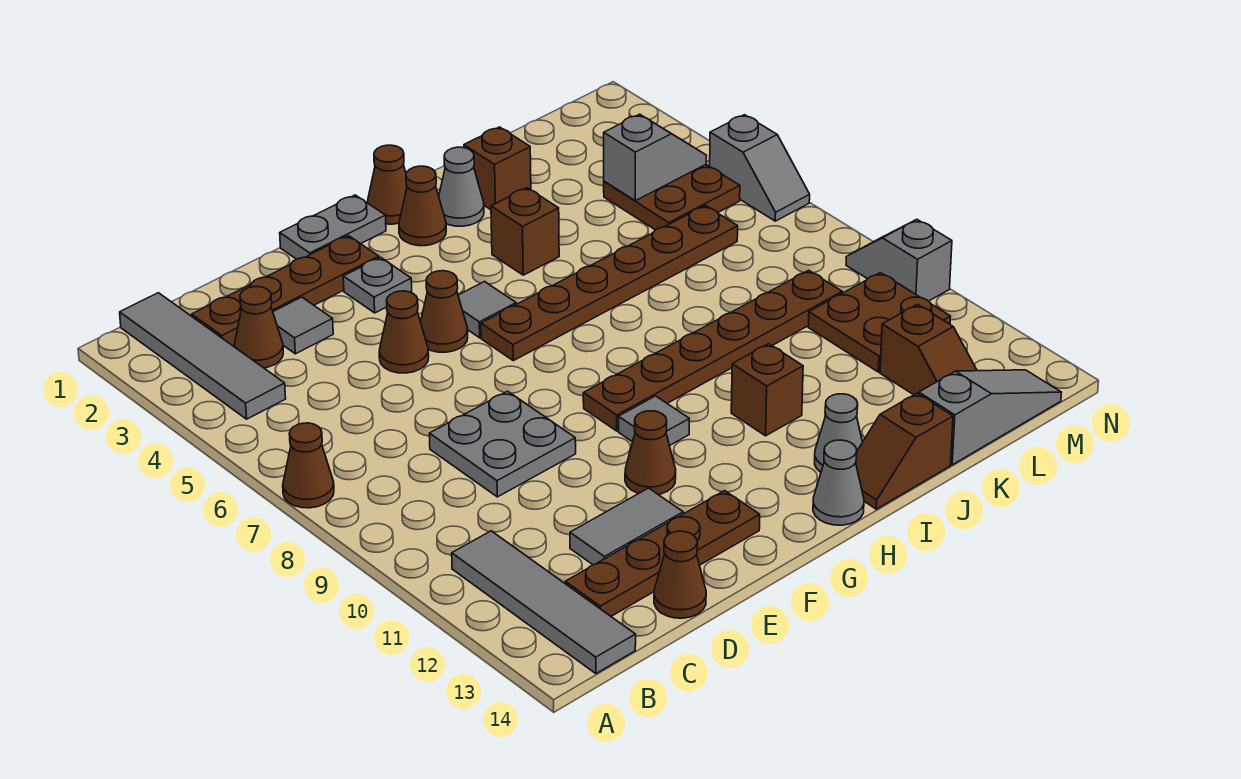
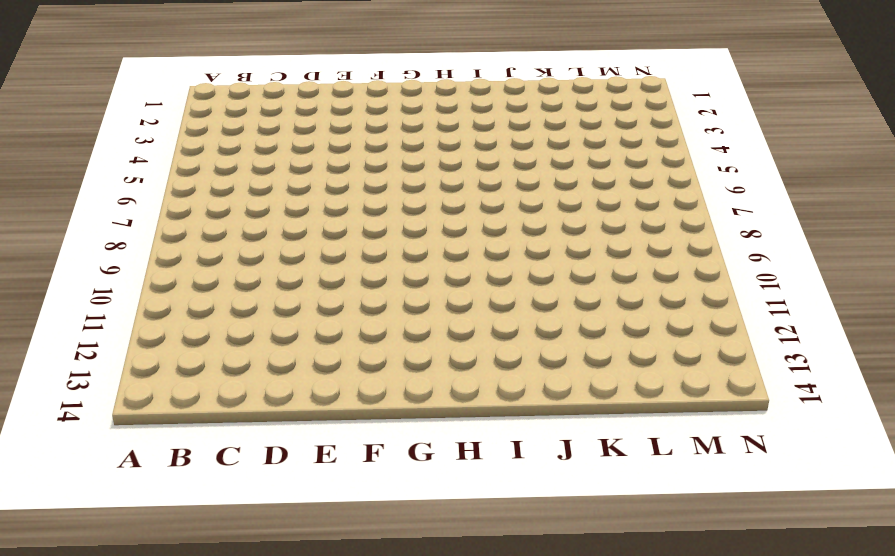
none -> brown cone A7 level 1
none -> grey tile B1:B4 level 1
none -> grey tile B11:B14 level 1
none -> brown plate C2:F2 level 1

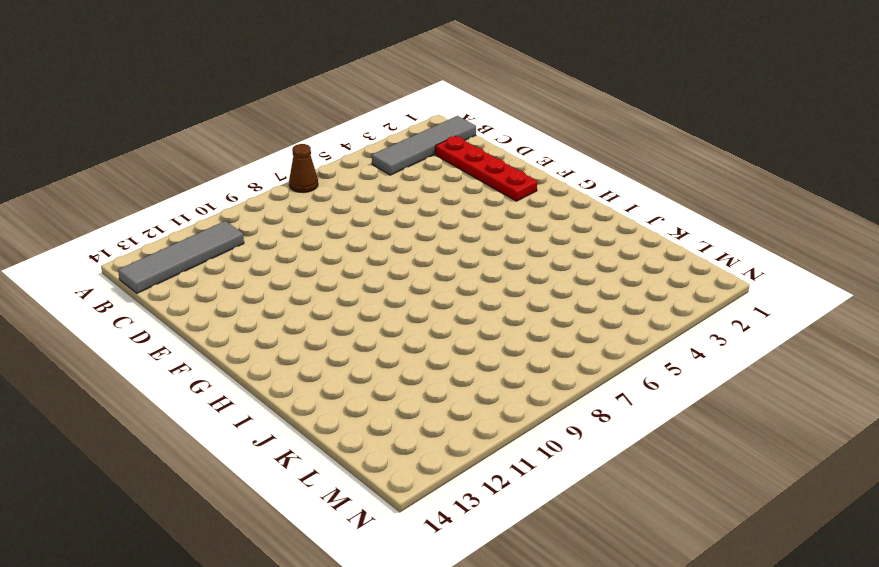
red plate C2:F2 level 1 -> brown plate C2:F2 level 1
none -> brown cone C3 level 1
none -> brown plate C13:F13 level 1
none -> grey tile D3 level 1
none -> grey plate D8:E9 level 1

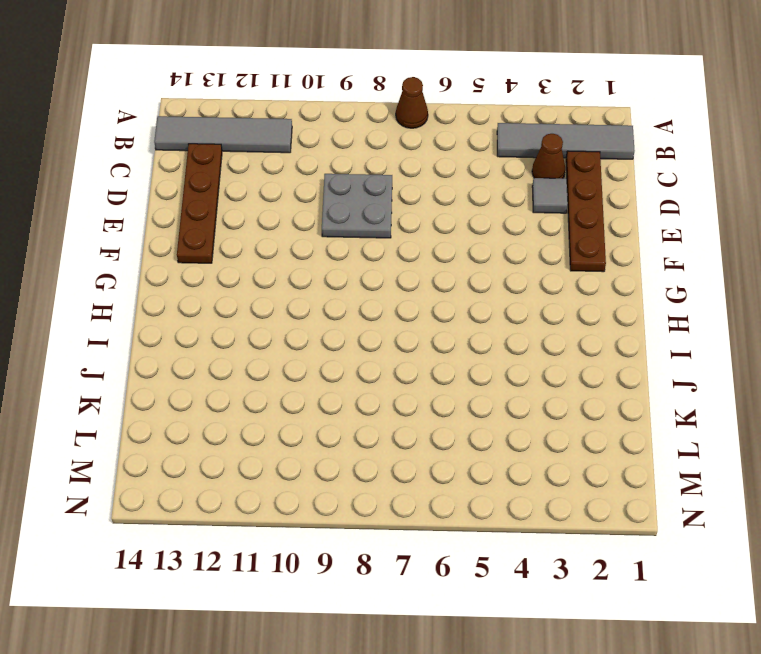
none -> grey tile D12:E12 level 1
none -> brown cone D14 level 1
none -> brown cone E5 level 1
none -> grey plate F1:G1 level 1

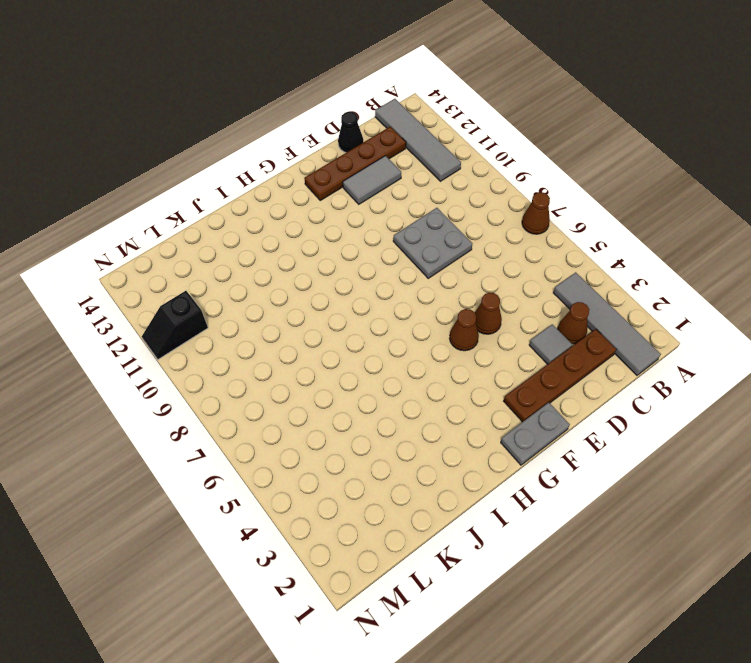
black cone D14 level 1 -> brown cone D14 level 1
black slope M11:N11 level 1 top M -> brown plate L10:M11 level 1
none -> grey plate F3 level 1
none -> brown cone F11 level 1
none -> grey tile G5 level 1
none -> brown plate G6:L6 level 1

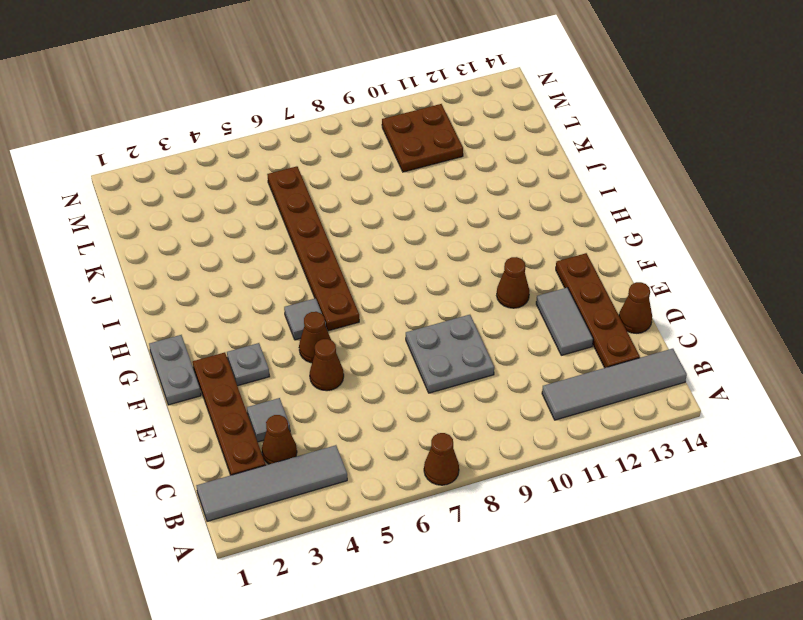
none -> brown plate G9:L9 level 1
none -> grey tile G10 level 1
none -> brown cone H1 level 1
none -> brown cone H2 level 1

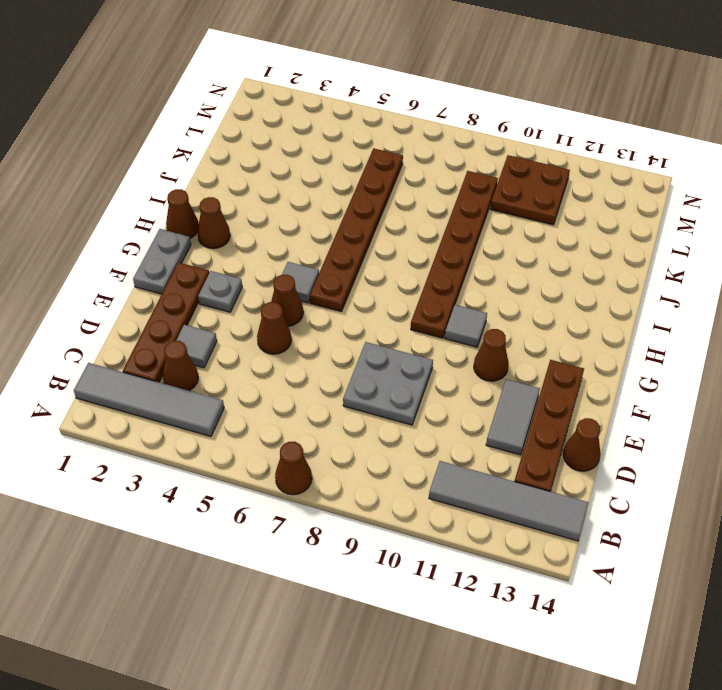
none -> grey cone H14 level 1
none -> grey cone I2 level 1
none -> brown brick I4 level 1
none -> brown brick I11 level 1

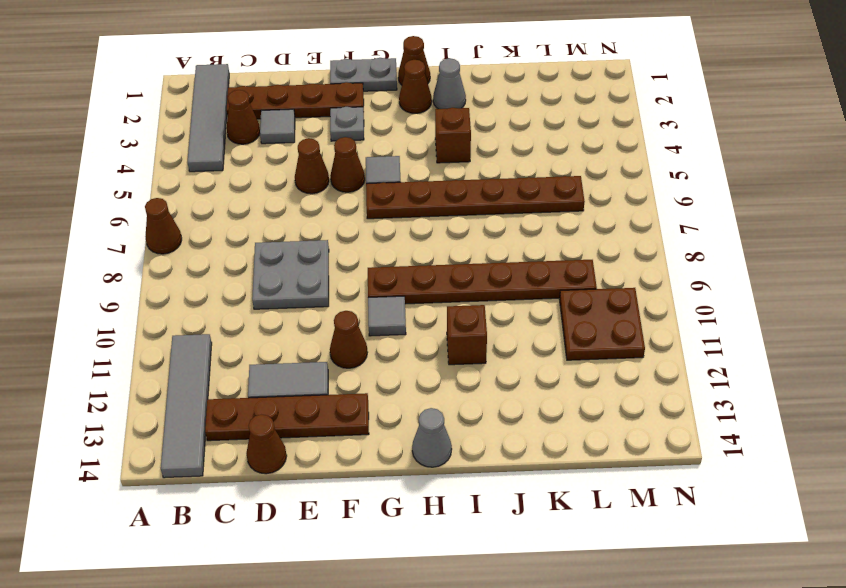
none -> grey cone I13 level 1
none -> brown slope I14:J14 level 1 top J
none -> brown brick J2 level 1
none -> grey slope K14:M14 level 1 top K

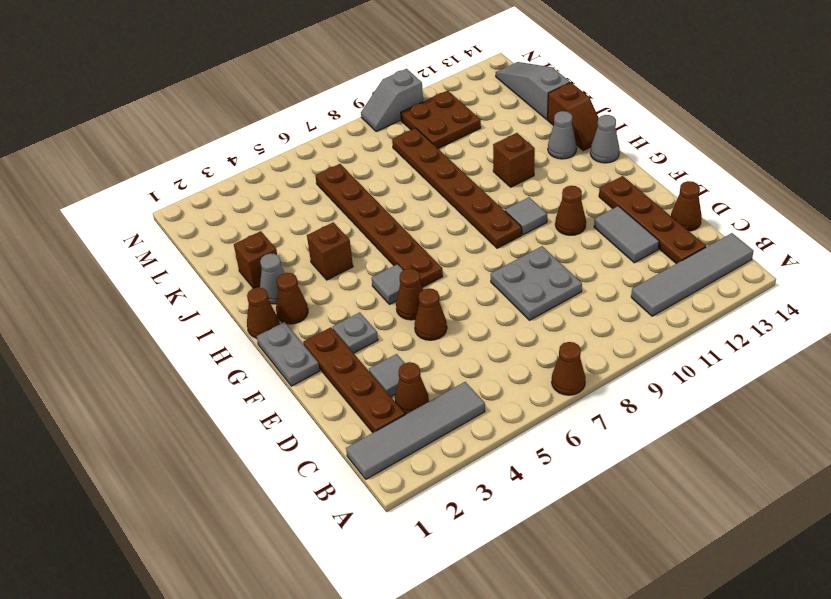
none -> brown plate L4:M5 level 1
none -> brown slope L12:L13 level 1 top 12
none -> grey slope N5:N6 level 1 top 5
none -> grey slope L4:M4 level 2 top L

